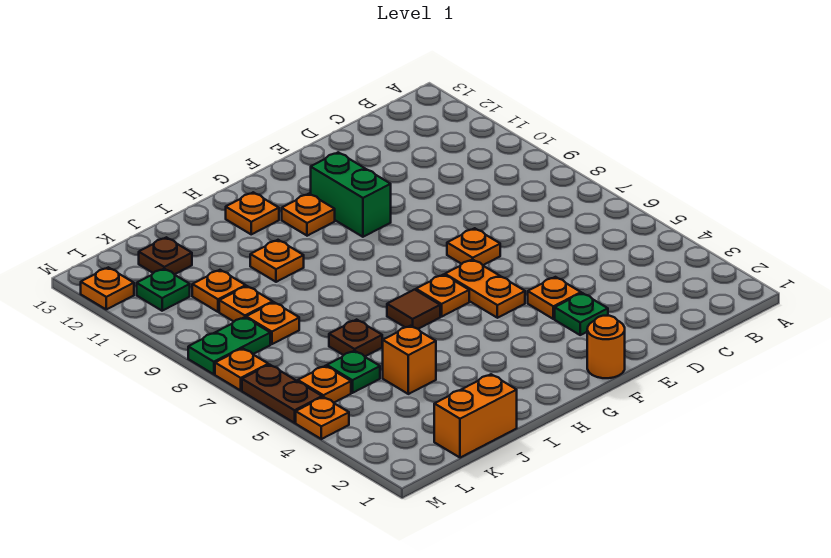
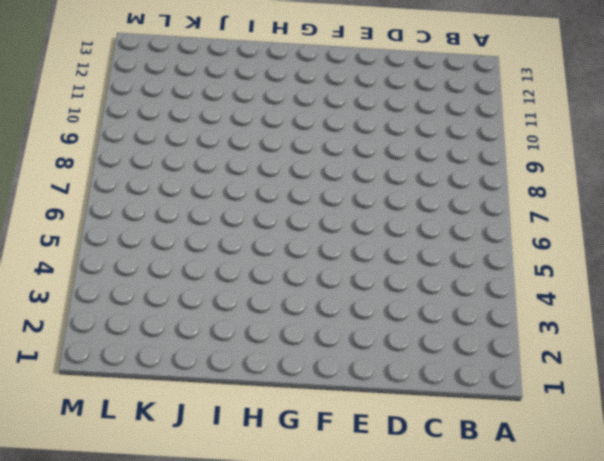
none -> green plate E3 level 1
none -> orange plate E4 level 1
none -> orange plate E7 level 1

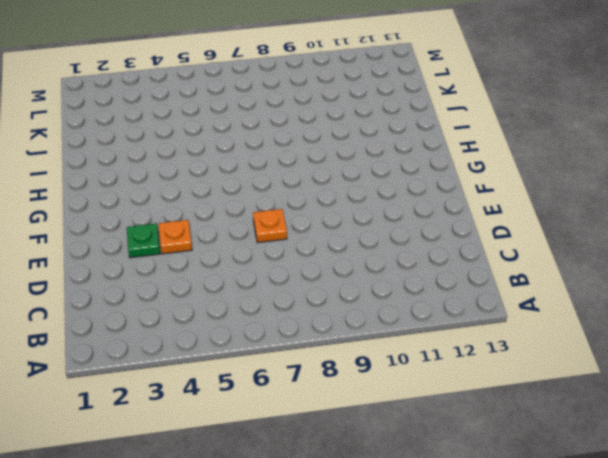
none -> orange round brick F1 level 1
none -> orange plate F5:F6 level 1
none -> green brick F10:F11 level 1

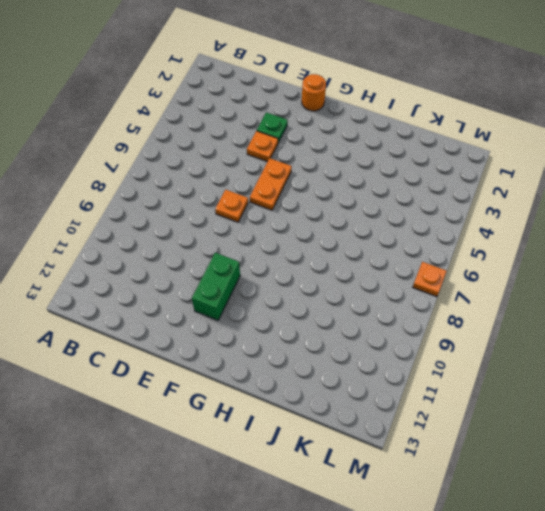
none -> orange plate G6 level 1
none -> orange plate G11 level 1
none -> brown tile H6 level 1

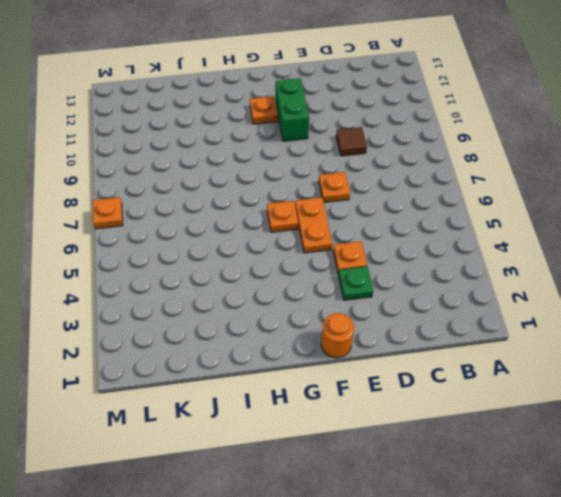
brown tile D9 level 1 -> brown tile H6 level 1
none -> orange plate H12 level 1
none -> orange plate I10 level 1
none -> orange brick J1:K1 level 1

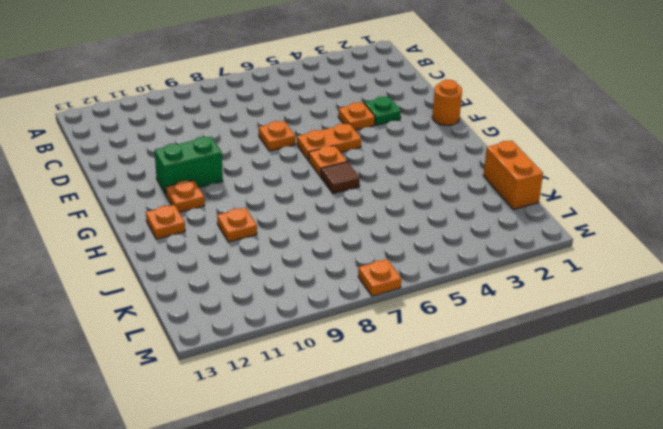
none -> orange brick J4 level 1
none -> brown plate J6 level 1
none -> green plate K5 level 1

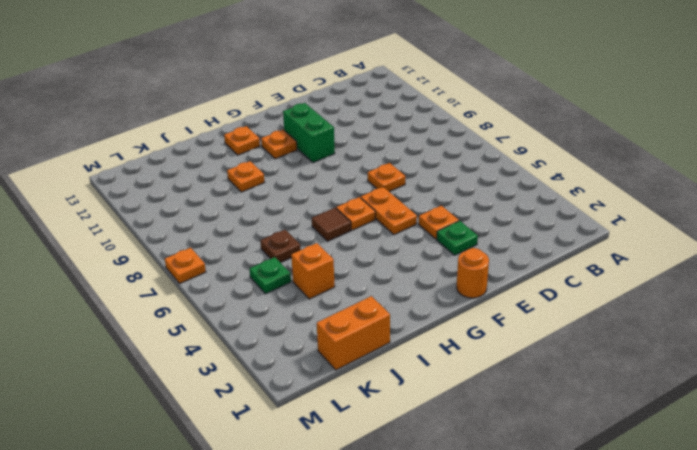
none -> orange plate K8 level 1
none -> orange plate K9 level 1
none -> orange plate K10 level 1

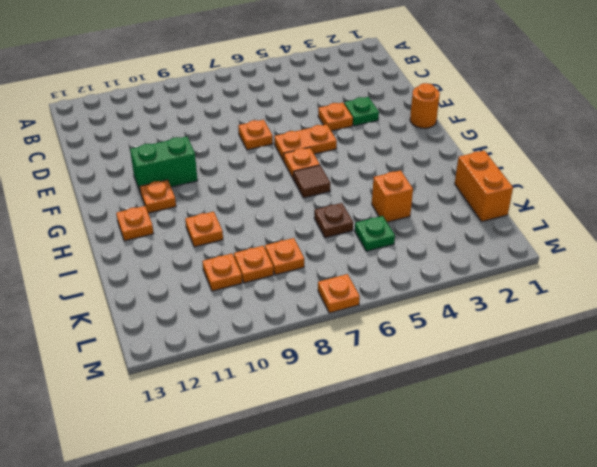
none -> brown plate K12 level 1
none -> orange plate L5 level 1
none -> green plate L8:M8 level 1

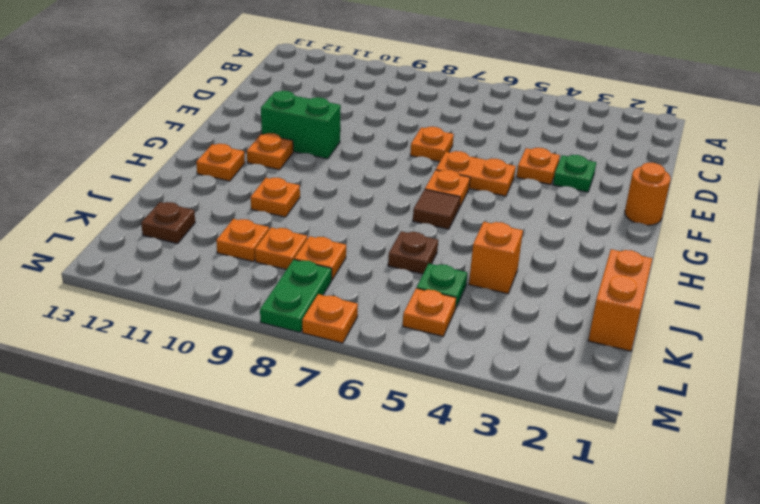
none -> green plate L11 level 1
none -> orange plate M4 level 1
none -> brown plate M5:M6 level 1

